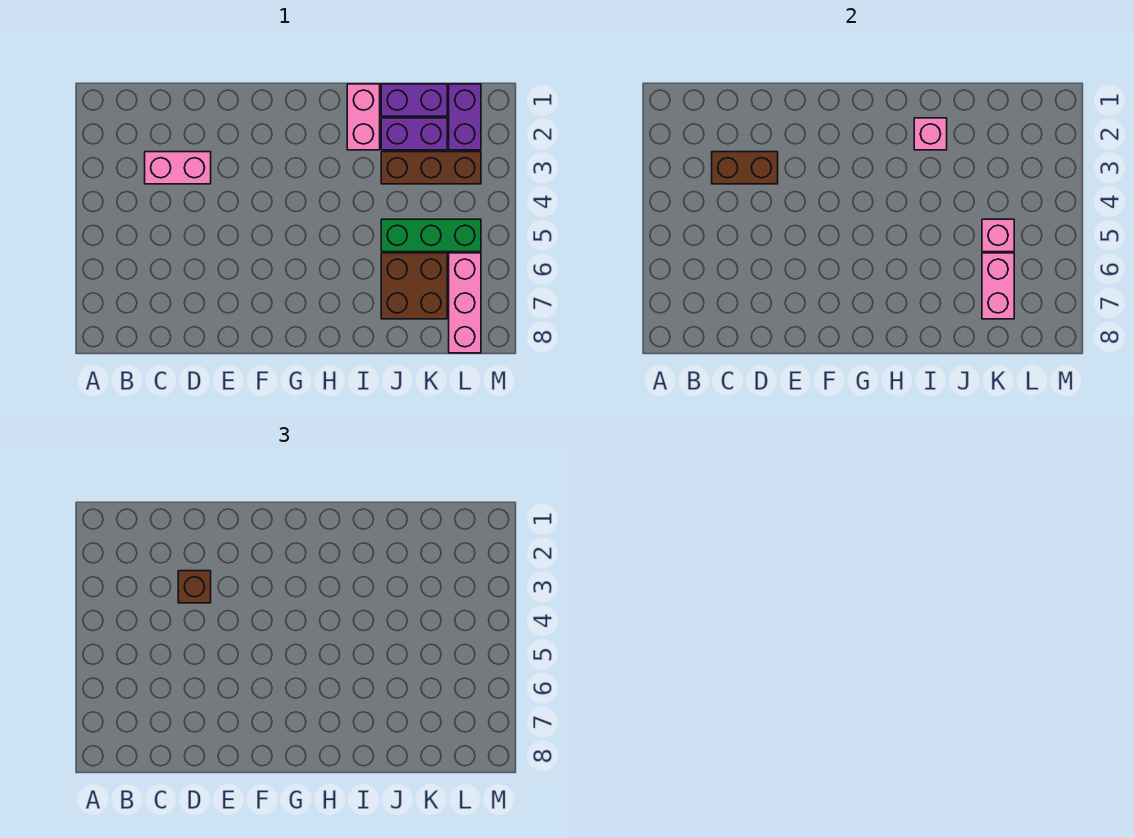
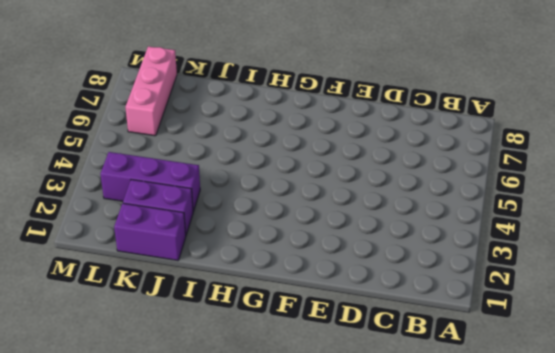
purple brick J3:L3 level 1 -> brown brick J3:L3 level 1
none -> pink brick C3:D3 level 1
none -> pink brick I1:I2 level 1
none -> green brick J5:L5 level 1

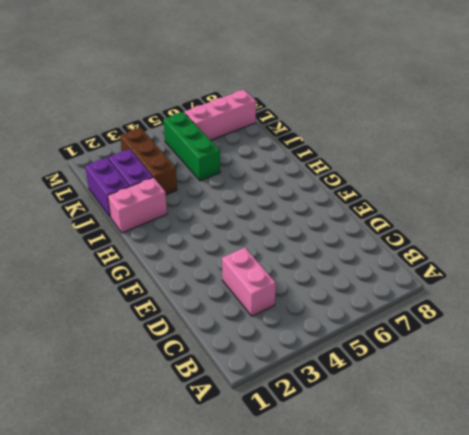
none -> brown brick J6:K7 level 1
none -> purple brick L1:L2 level 1
none -> brown brick C3:D3 level 2

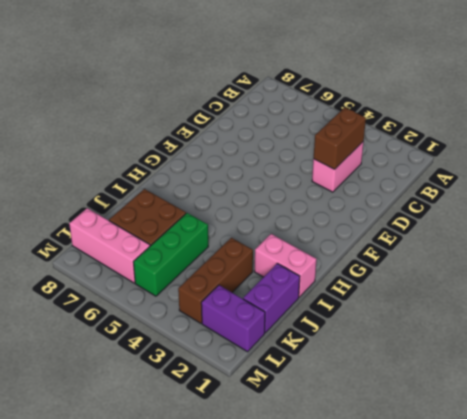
none -> purple brick J2:K2 level 1
none -> pink brick I2 level 2
none -> pink brick K5 level 2

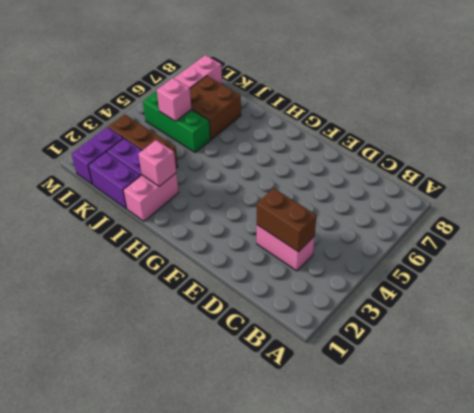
none -> pink brick K6:K7 level 2
none -> brown brick D3 level 3

